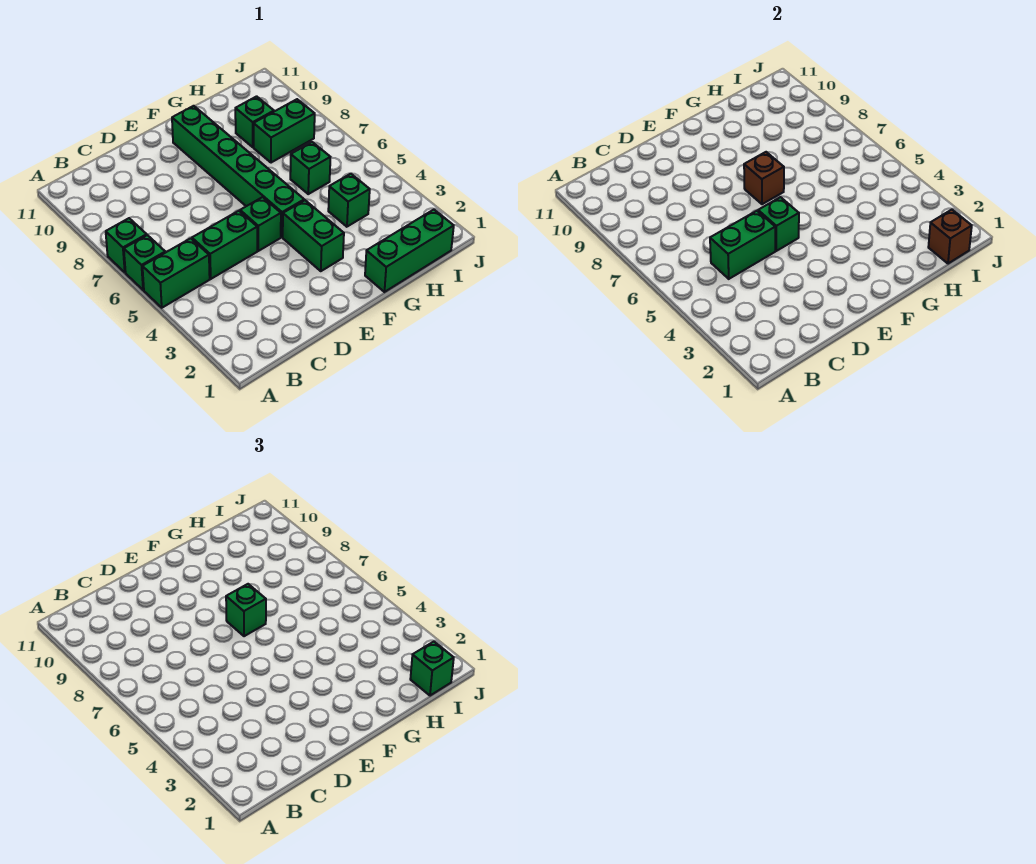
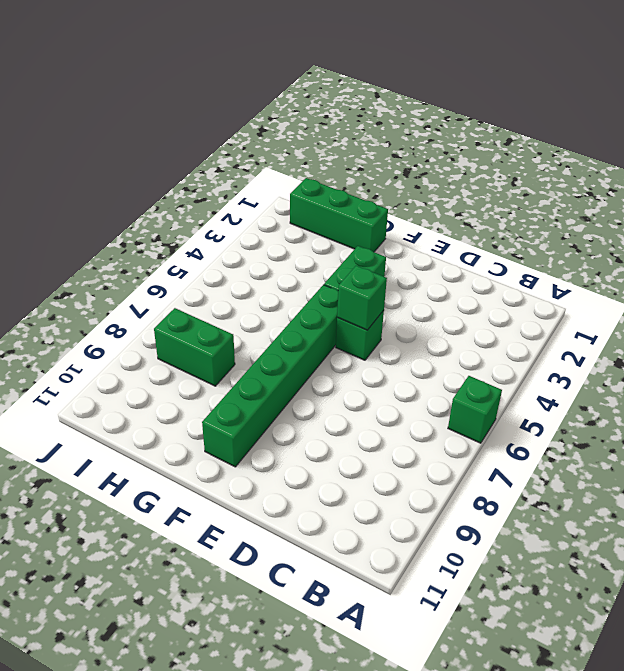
none -> green brick A5:B5 level 1
none -> green brick A7 level 1
none -> green brick C5:D5 level 1

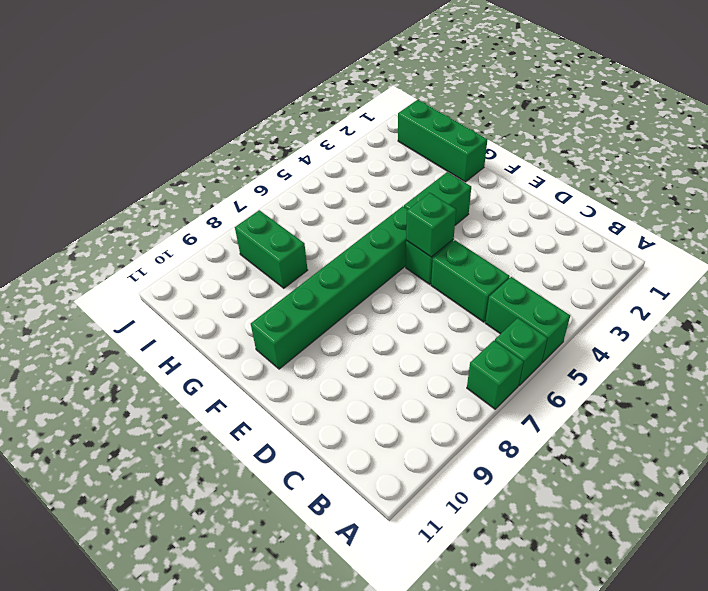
none -> green brick H4 level 1
none -> green brick H6 level 1
none -> green brick H9 level 1

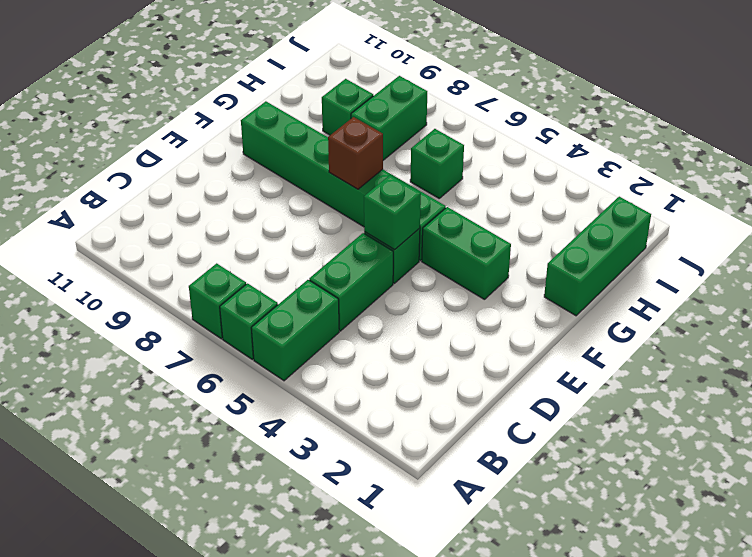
none -> green brick H4 level 1
none -> green brick C5:D5 level 2
none -> brown brick I1 level 2

